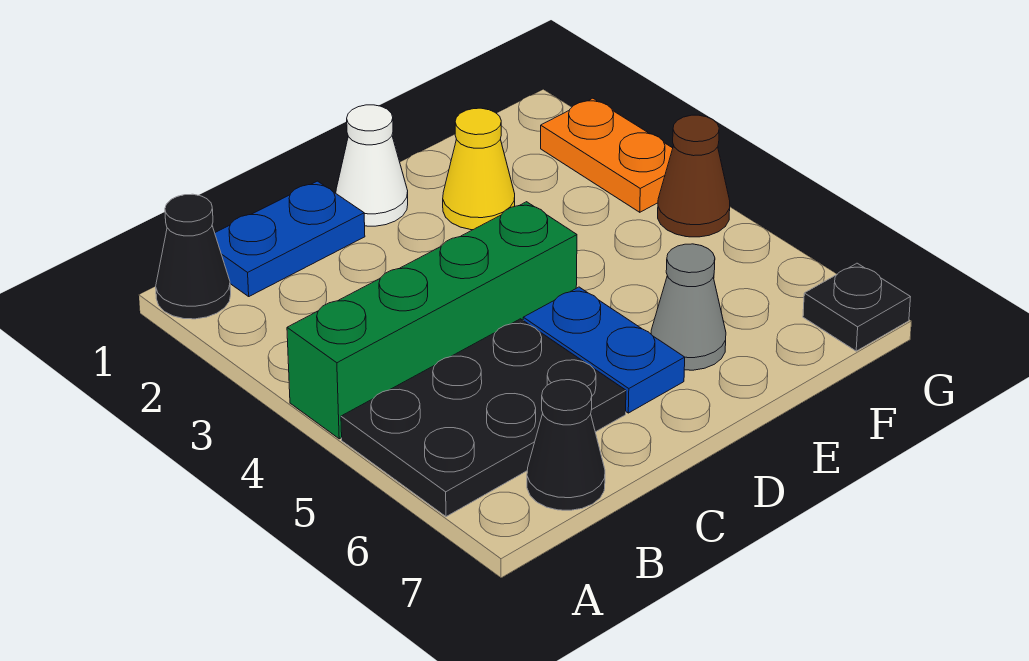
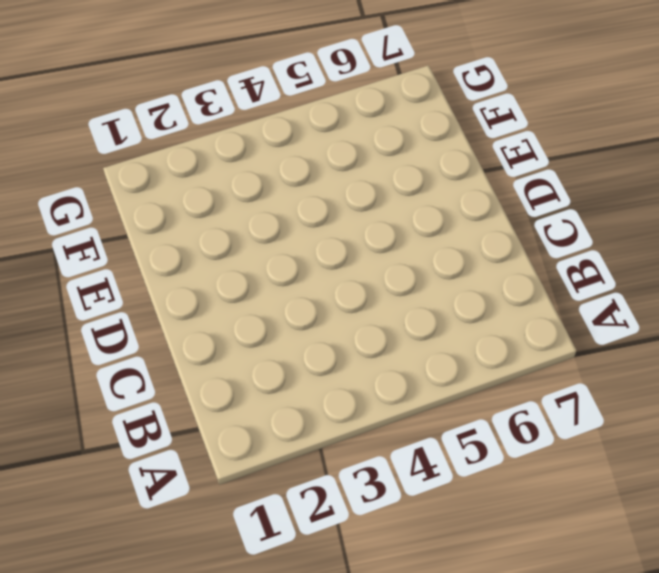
none -> black cone A1 level 1
none -> green brick A4:D4 level 1
none -> black plate A5:C6 level 1

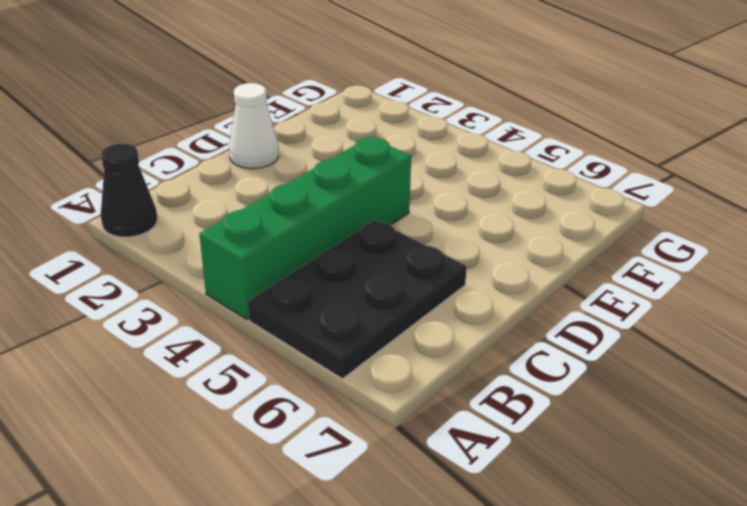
none -> blue plate B1:C1 level 1
none -> black cone B7 level 1
none -> blue plate D5:D6 level 1

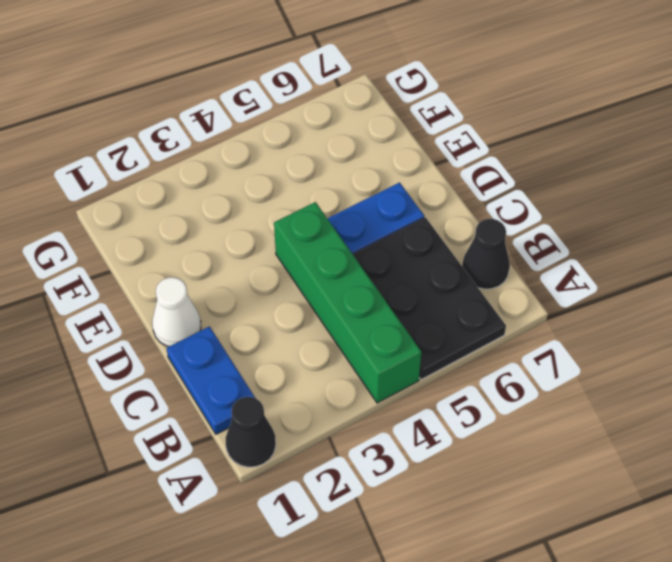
none -> yellow cone E2 level 1
none -> grey cone E6 level 1
none -> orange plate G2:G3 level 1

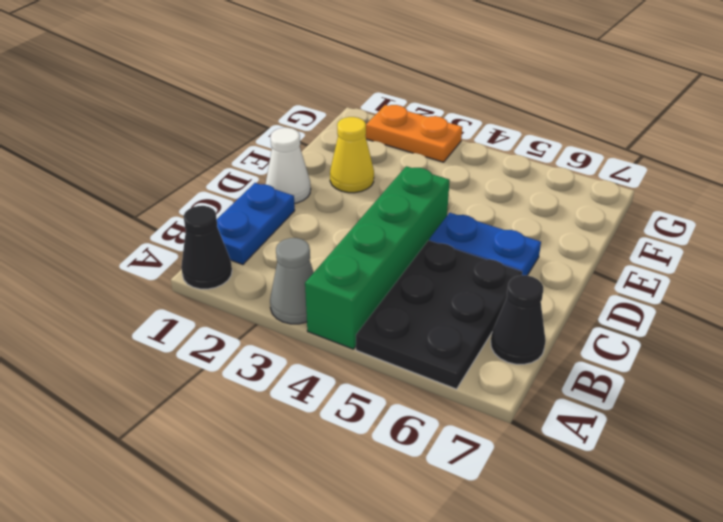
grey cone A3 level 1 -> grey cone E6 level 1
none -> brown cone G4 level 1
none -> black plate G7 level 1

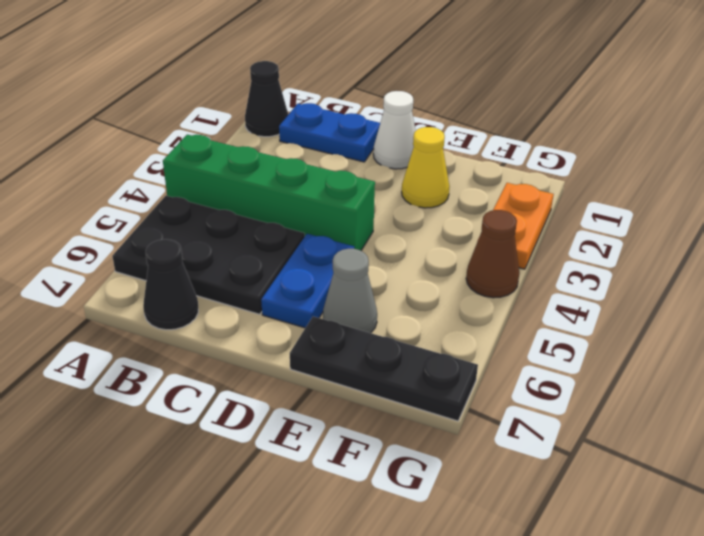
black plate E7:G7 level 1 -> black plate G7 level 1

